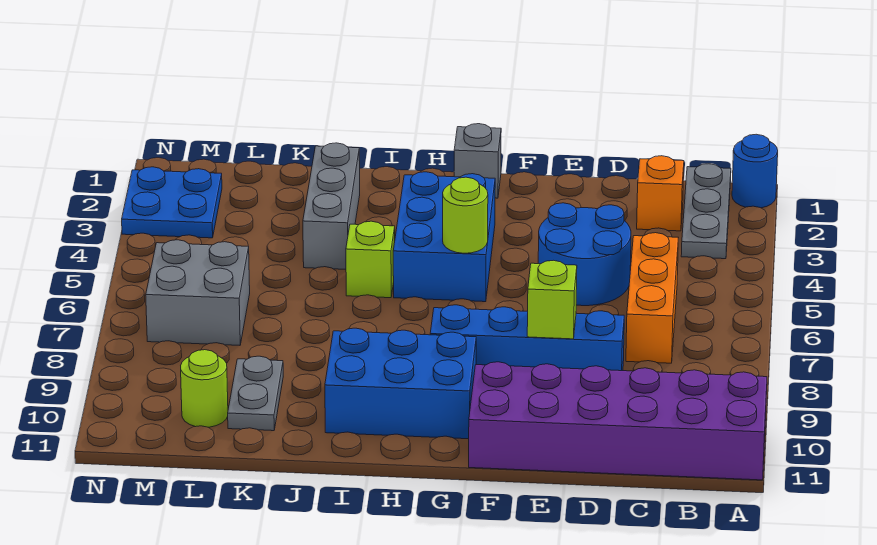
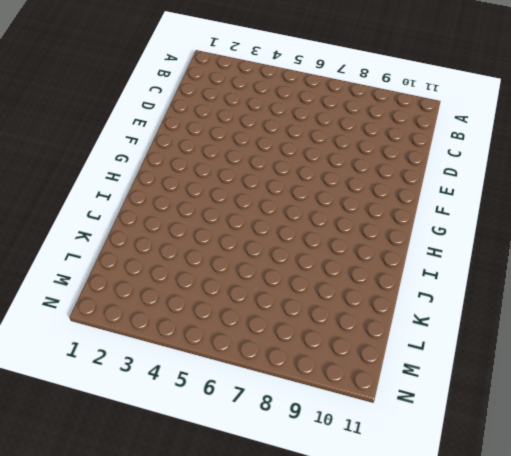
none -> blue round brick A1 level 1
none -> purple brick A10:F11 level 1
none -> grey plate B1:B3 level 1

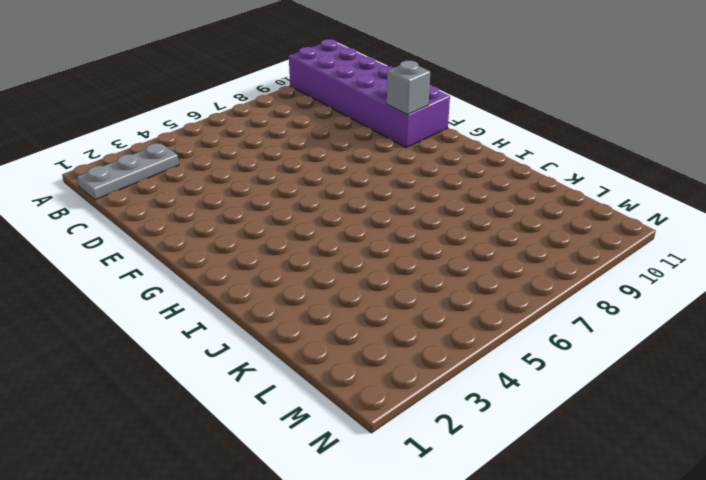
grey brick F10 level 2 -> grey brick G1 level 1
none -> blue round brick A1 level 1
none -> orange brick C2 level 1
none -> orange brick C5:C7 level 1

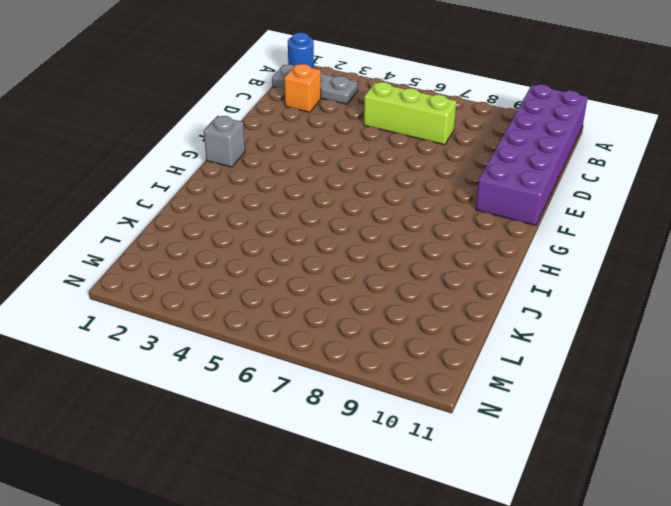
lime brick C5:C7 level 1 -> orange brick C5:C7 level 1
none -> blue round brick D4:E5 level 1
none -> blue brick D8:G8 level 1
none -> blue brick G3:H5 level 1

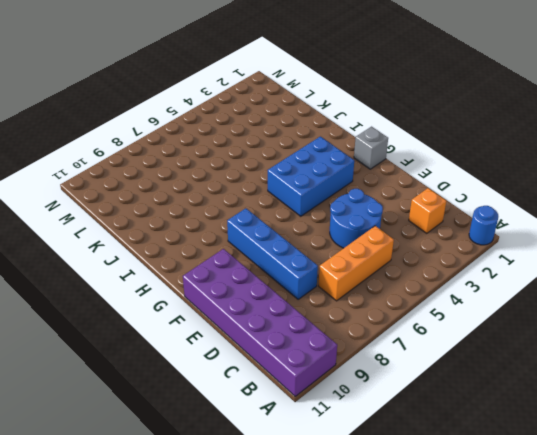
none -> grey plate B1:B3 level 1
none -> blue brick G9:I10 level 1
none -> lime brick I5 level 1

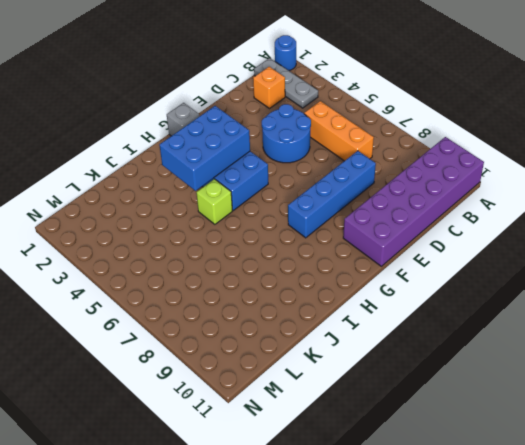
blue brick G3:I4 level 2 -> blue brick G9:I10 level 1
none -> grey brick J2:J4 level 1
none -> grey plate K9:K10 level 1
none -> grey brick L6:M7 level 1

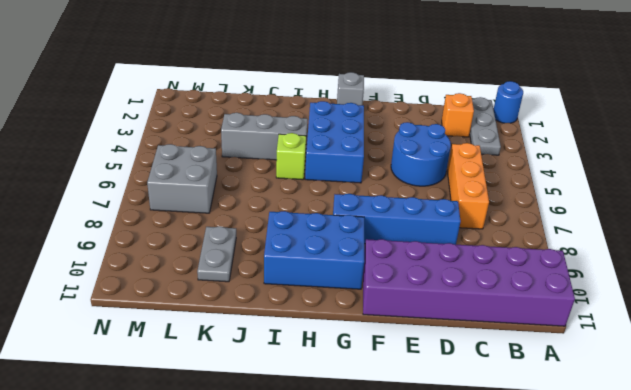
grey brick I4:K4 level 1 -> grey brick J2:J4 level 1
none -> lime round brick L10 level 1
none -> blue plate M2:N3 level 1
none -> lime brick E8 level 2

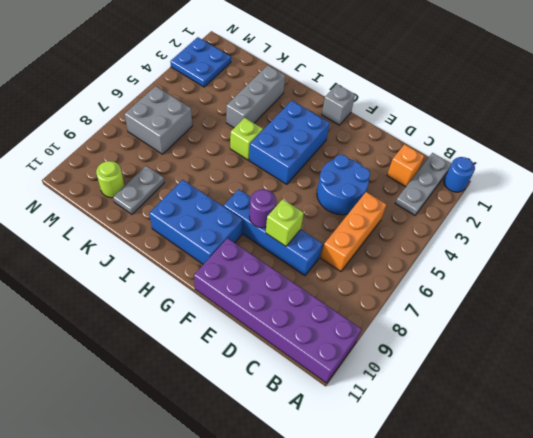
purple round brick F8 level 2 -> none
none -> lime round brick G5 level 2

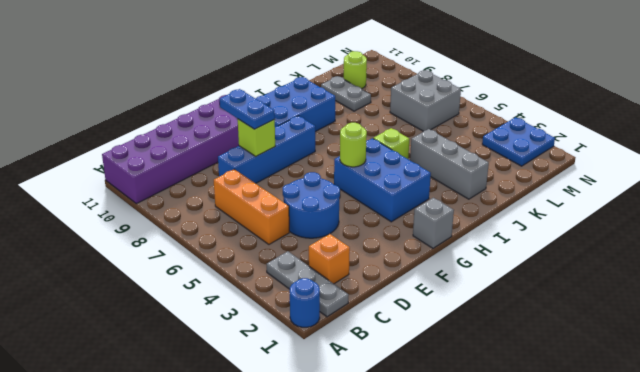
blue plate E8:E9 level 3 -> none

